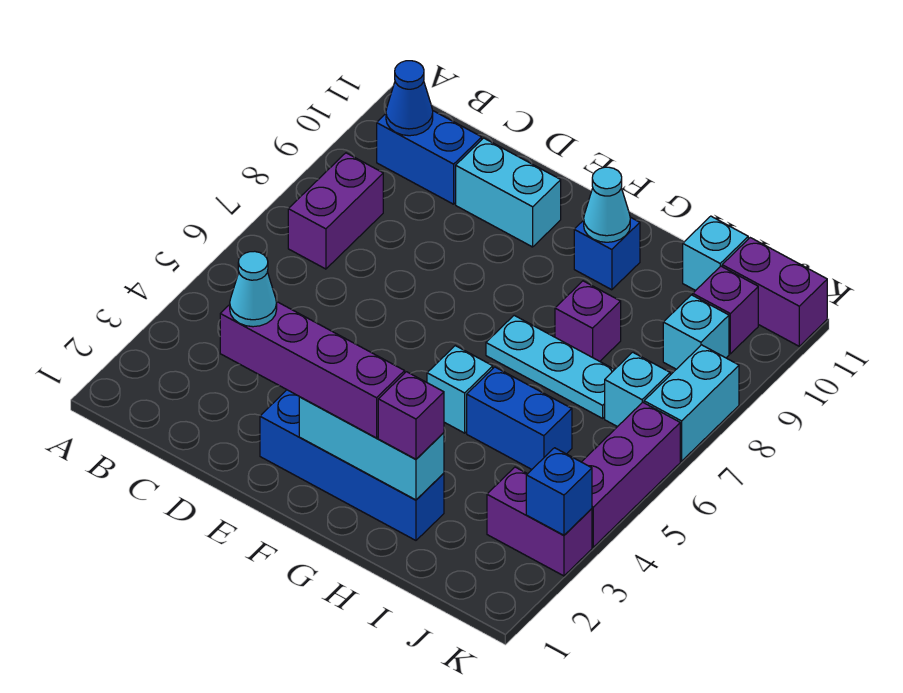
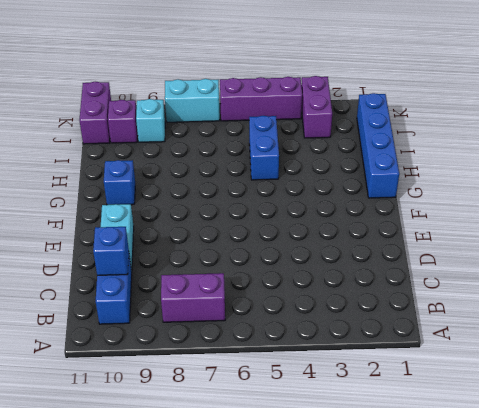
blue brick C10 level 2 -> blue brick K3 level 2
blue brick G1:J1 level 1 -> blue brick E2:H2 level 1
none -> cyan brick G5 level 1
none -> cyan plate G7:I7 level 1
none -> purple brick H8 level 1

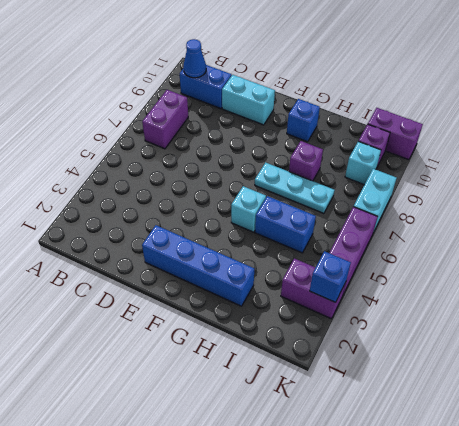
none -> cyan brick I11 level 1
none -> cyan brick J7 level 1
none -> cyan brick F2:H2 level 2

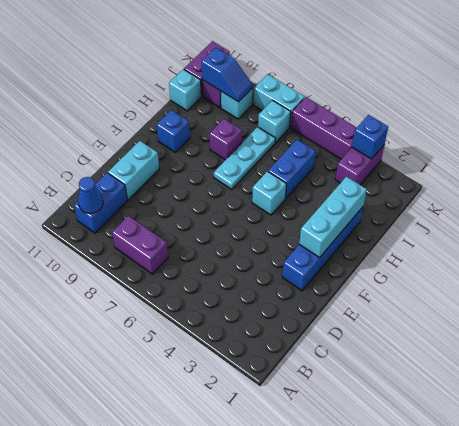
blue slope J9:J10 level 2 top 10 -> none
none -> cyan cone G10 level 2
none -> purple brick D2:G2 level 3
none -> purple brick H2 level 3

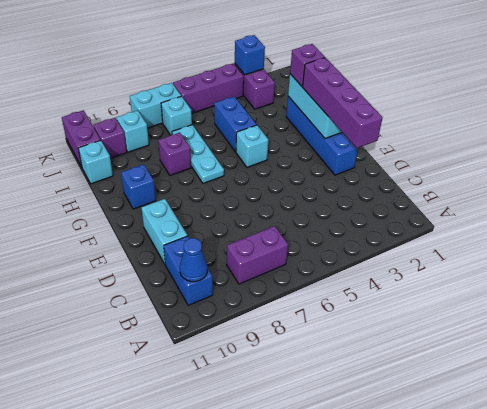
none -> cyan cone G10 level 2
none -> cyan cone D2 level 4

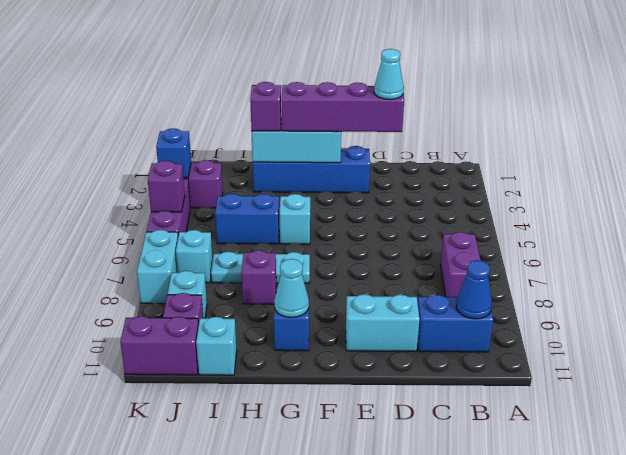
purple brick K5 level 2 -> none

